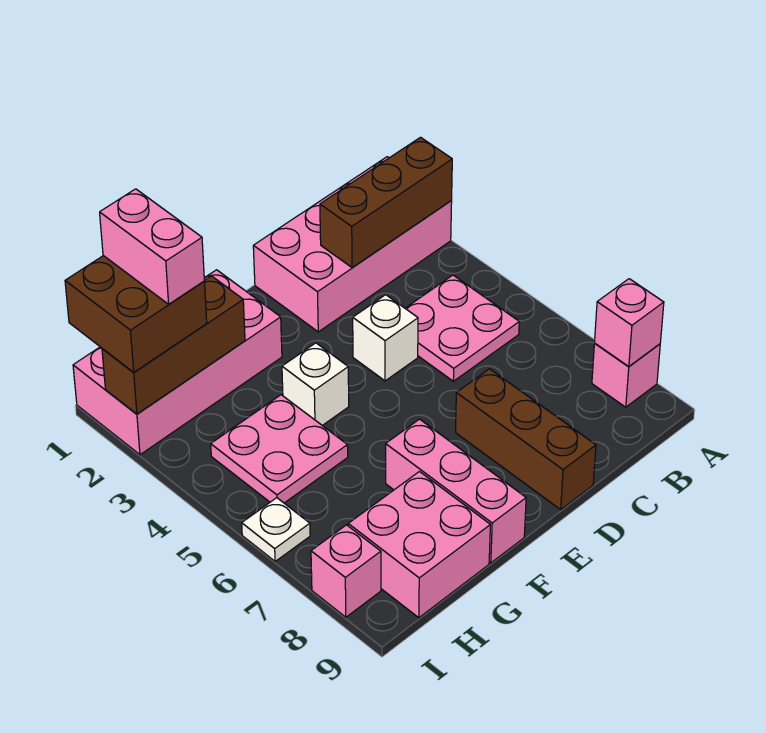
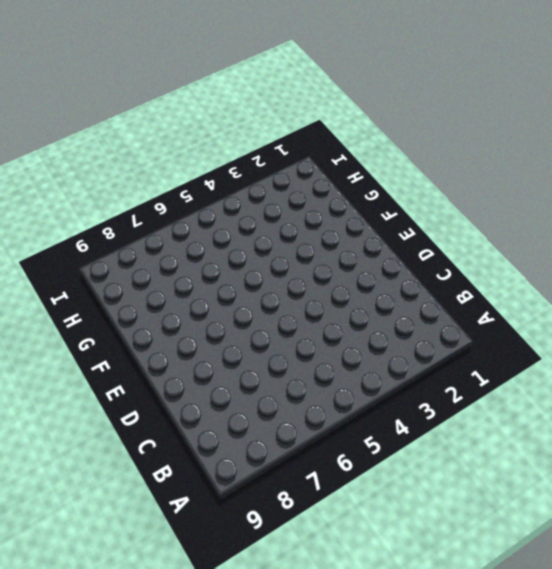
none -> pink brick A1:D2 level 1
none -> pink brick A8 level 1
none -> pink plate B4:C5 level 1

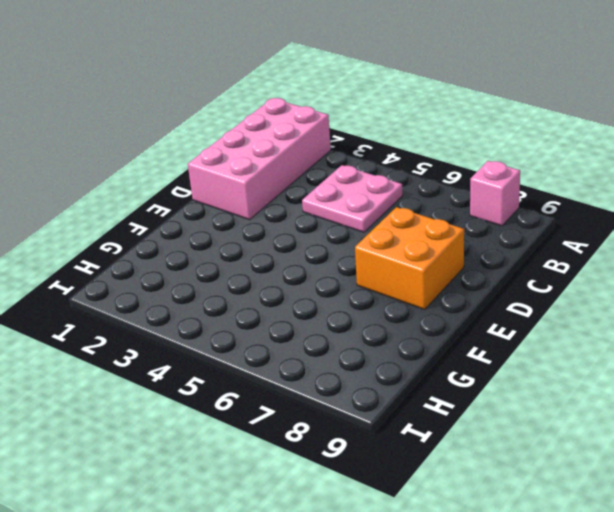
orange brick D7:E8 level 1 -> brown brick D7:D9 level 1
none -> white brick D4 level 1
none -> pink brick F1:I2 level 1
none -> white brick F4 level 1

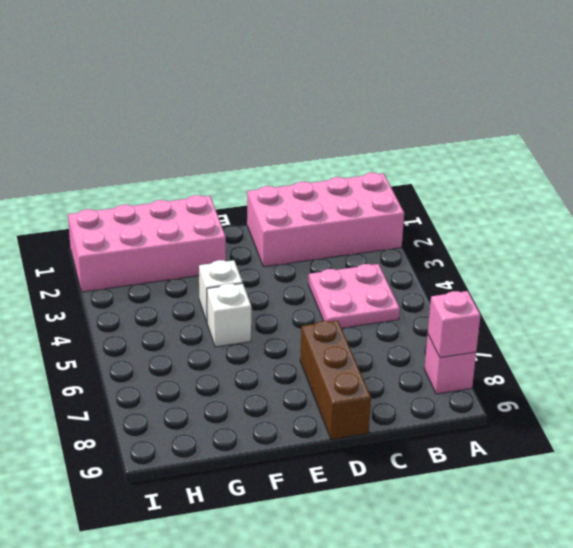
white brick F5 level 1 -> white brick D4 level 1
none -> pink brick F7:F9 level 1
none -> pink plate G4:H5 level 1
none -> pink brick G8:H9 level 1

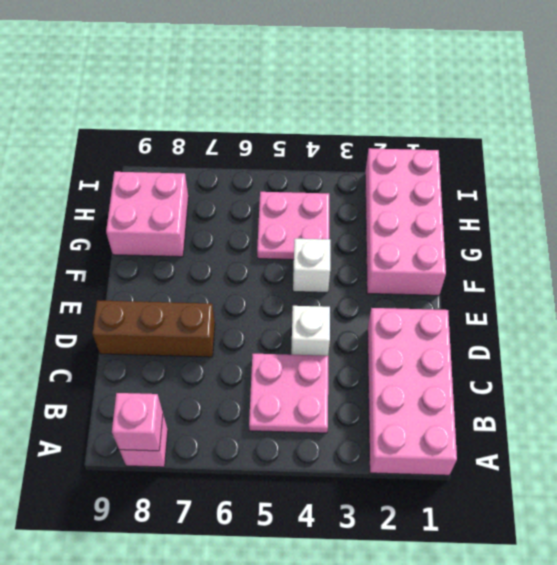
none -> pink brick F7:F9 level 1
none -> white plate I6 level 1
none -> pink brick I8 level 1

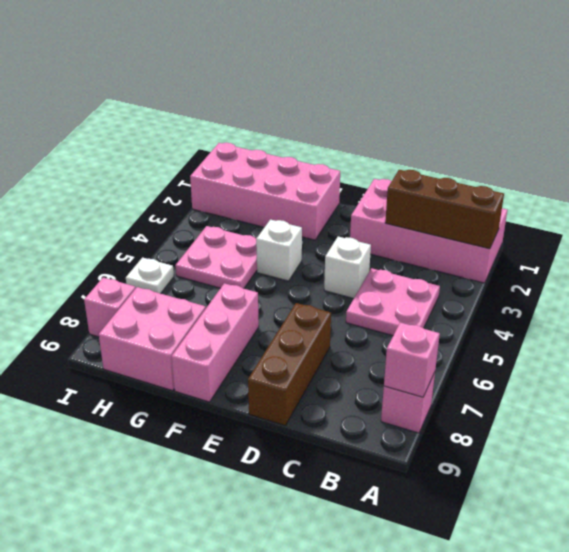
none -> brown brick G2:I2 level 2
none -> brown brick H1:I2 level 3
none -> pink brick H1:H2 level 4

